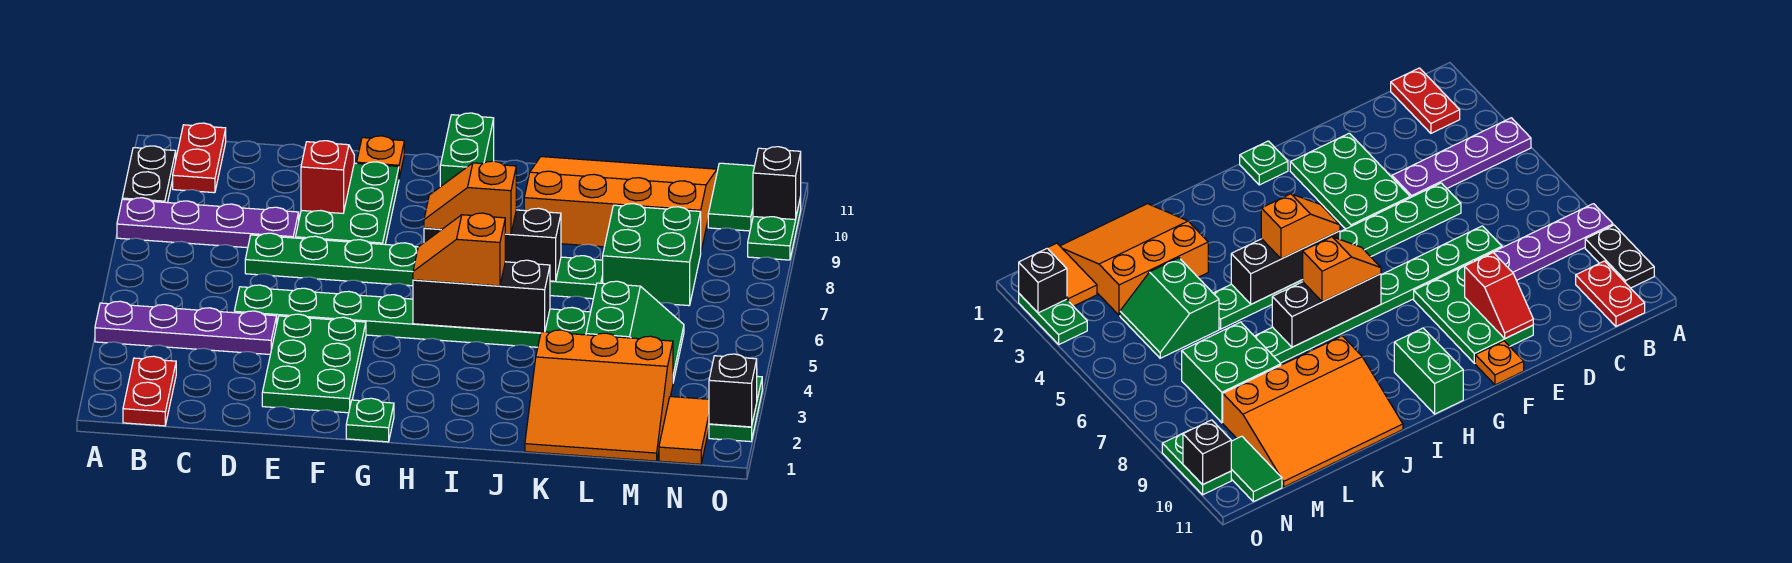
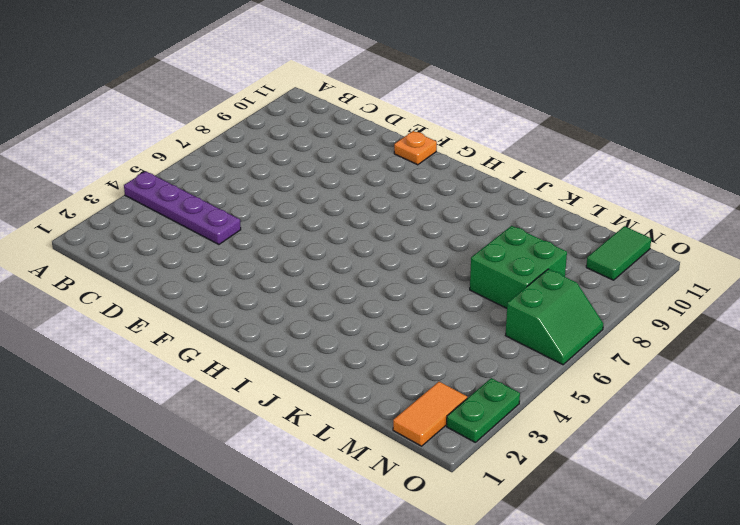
green slope N6:O7 level 1 top N -> green slope L4:M5 level 1 top L
none -> purple plate A8:D8 level 1
none -> black plate A9:A10 level 1
none -> red plate B1:B2 level 1

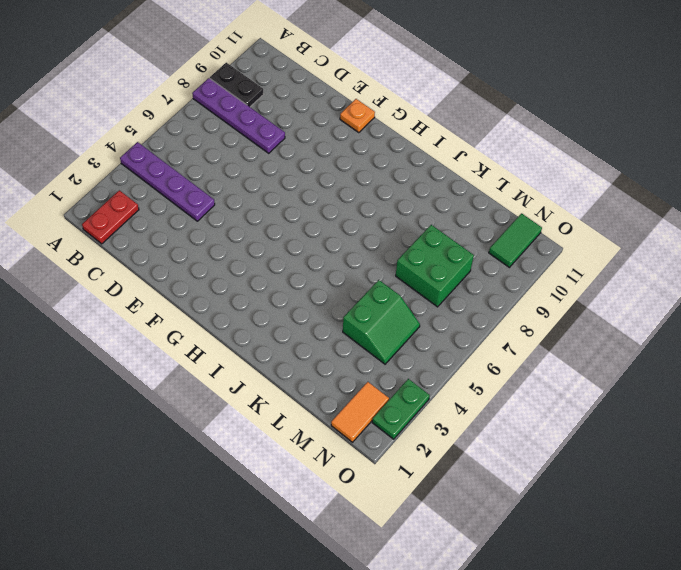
black plate A9:B9 level 1 -> black plate A9:A10 level 1
none -> red plate B10:B11 level 1
none -> green plate D5:K5 level 1
none -> green plate D7:K7 level 1

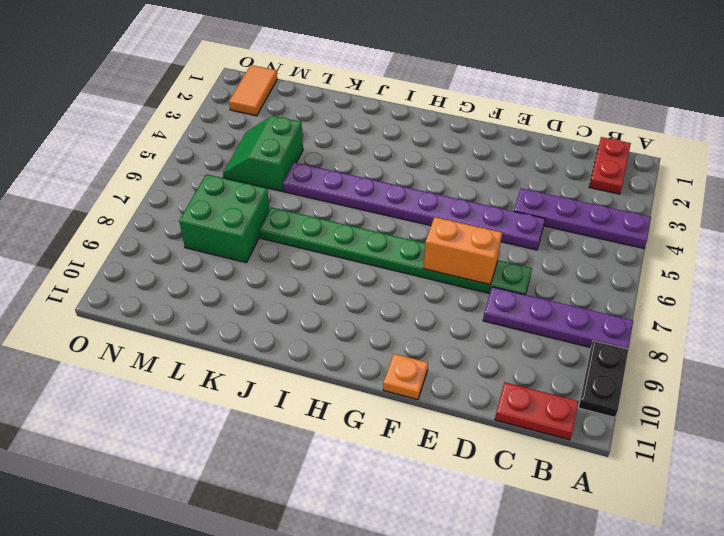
red plate B11:C11 level 1 -> red plate B10:B11 level 1
purple plate D5:K5 level 1 -> green plate D5:K5 level 1
orange brick E7:F7 level 2 -> none
none -> green plate E2:F4 level 1
none -> green plate E8:F10 level 1
none -> green plate G1 level 1

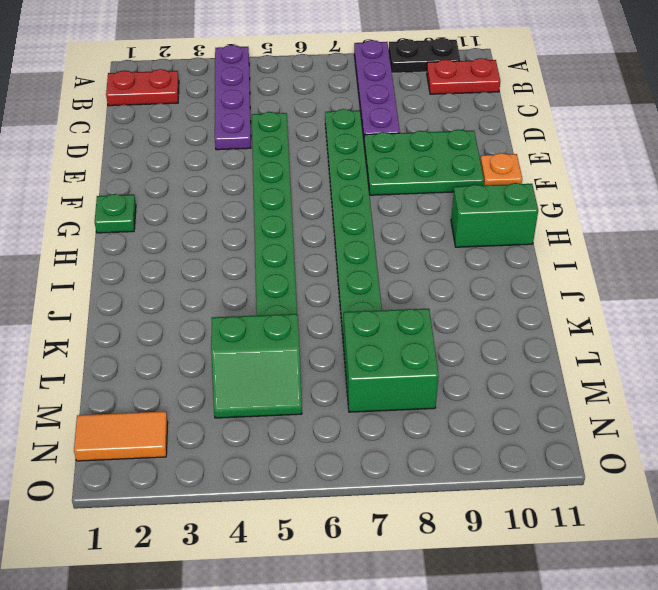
none -> green plate E2:F4 level 1
none -> orange slope J9:M11 level 1 top 9
none -> orange slope K1:M3 level 1 top 3

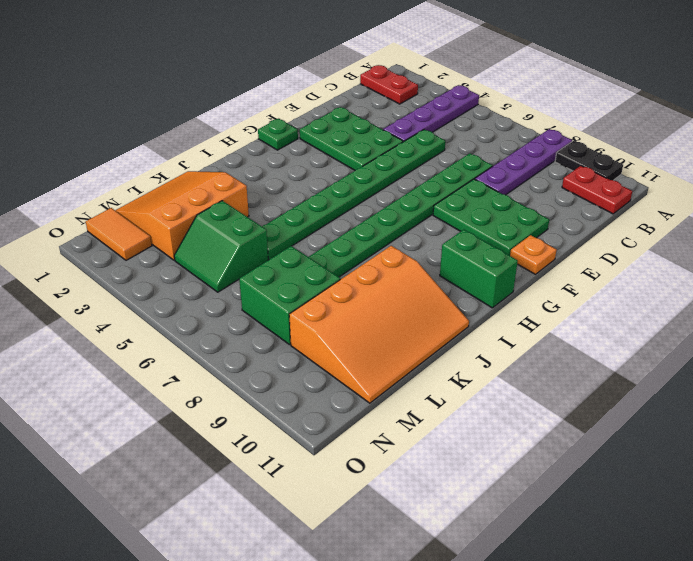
none -> green tile N10:N11 level 1
none -> green plate O2:O3 level 1
none -> green plate O9:O10 level 1

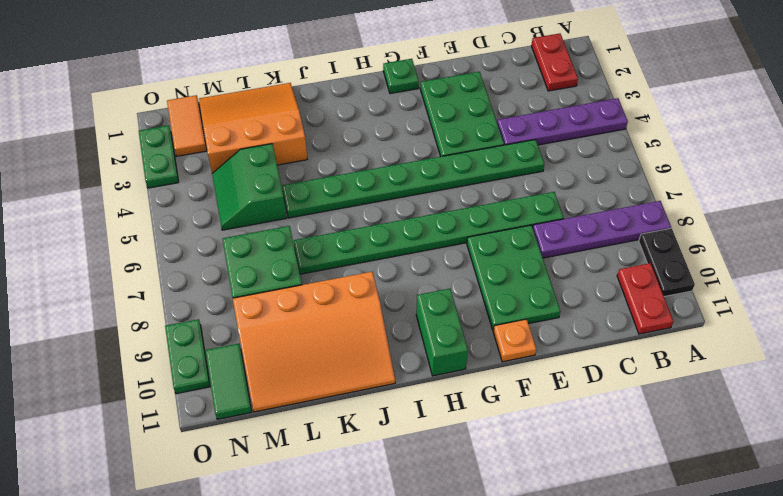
none -> red slope E9:E10 level 2 top 9
none -> black brick H5:J5 level 2
none -> black brick H7:J7 level 2

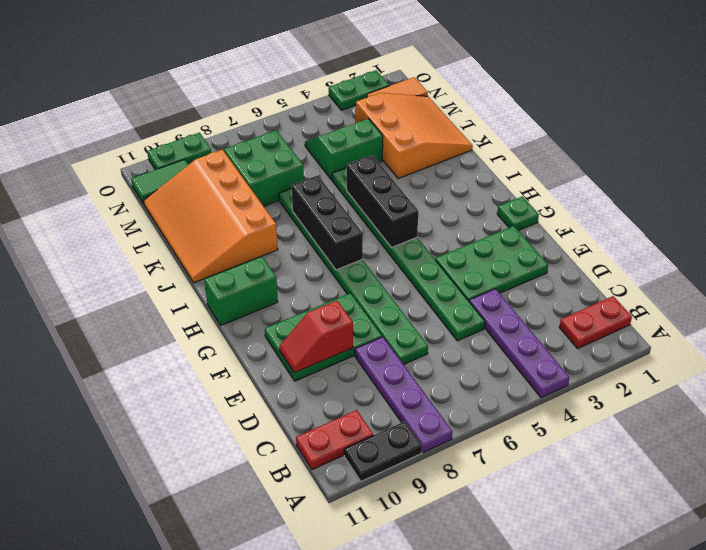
none -> orange plate F11 level 1
none -> black brick O2 level 2
none -> black brick O10 level 2

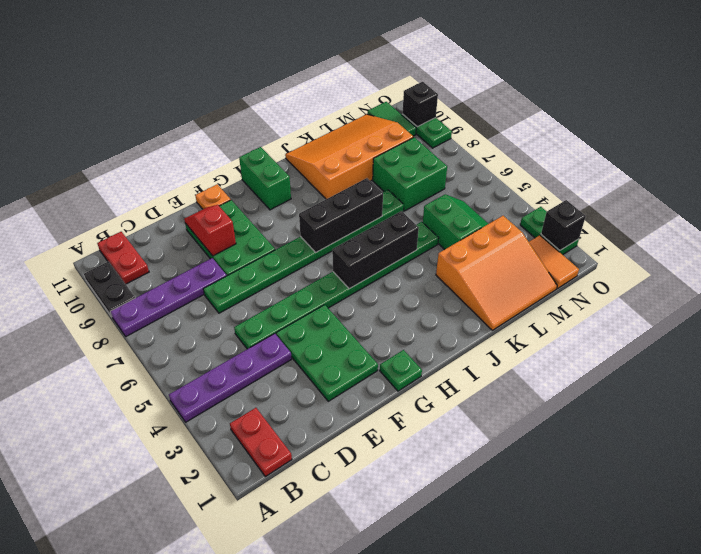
none -> orange slope H5:I5 level 3 top I
none -> orange slope H7:I7 level 3 top I

